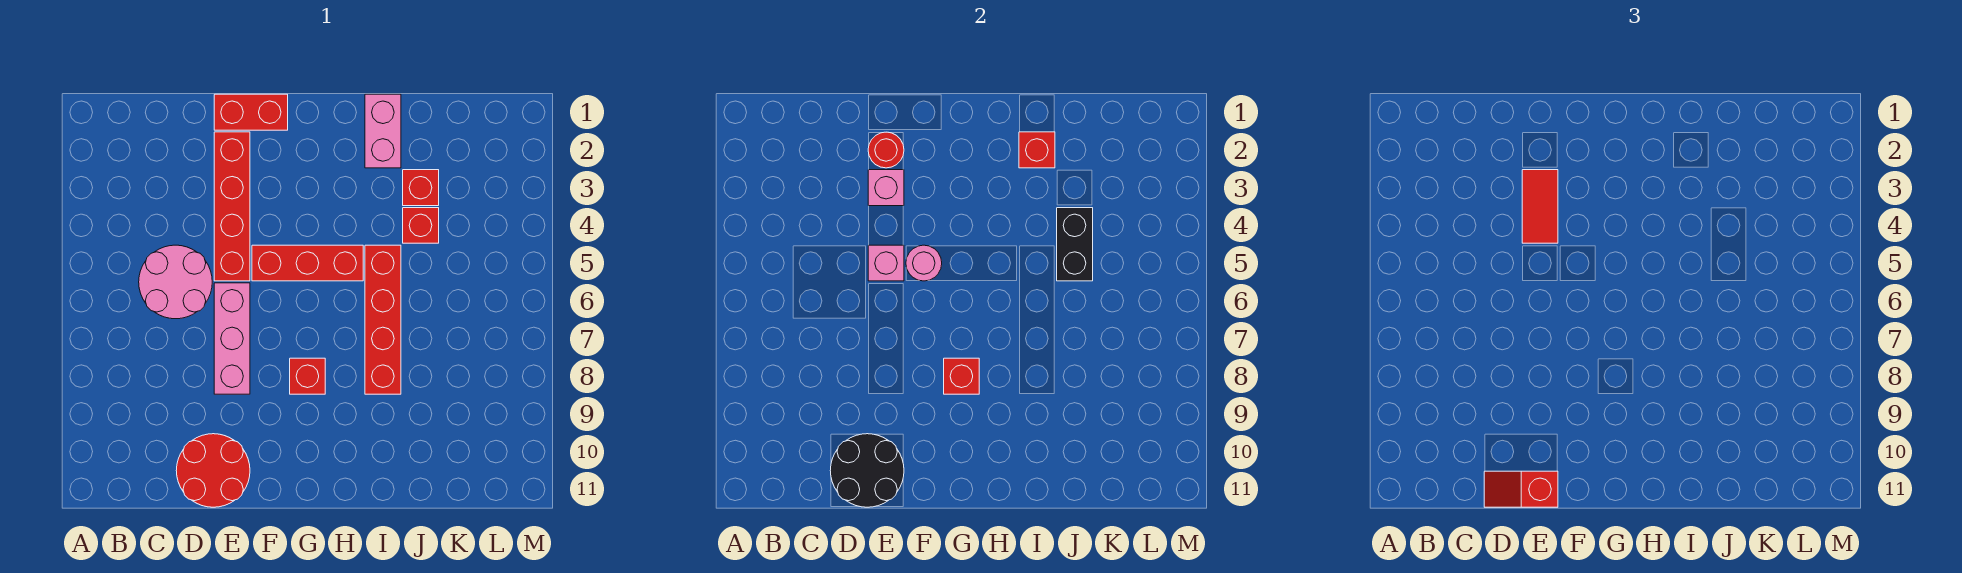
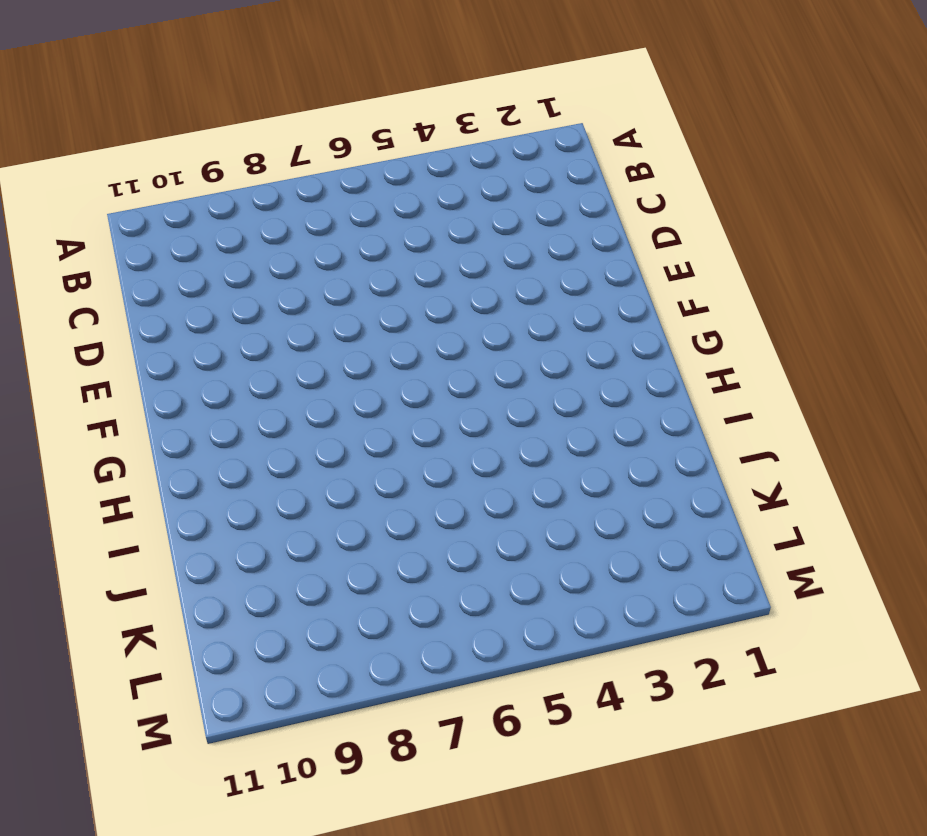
none -> pink round brick C5:D6 level 1
none -> red round brick D10:E11 level 1
none -> red brick E1:F1 level 1

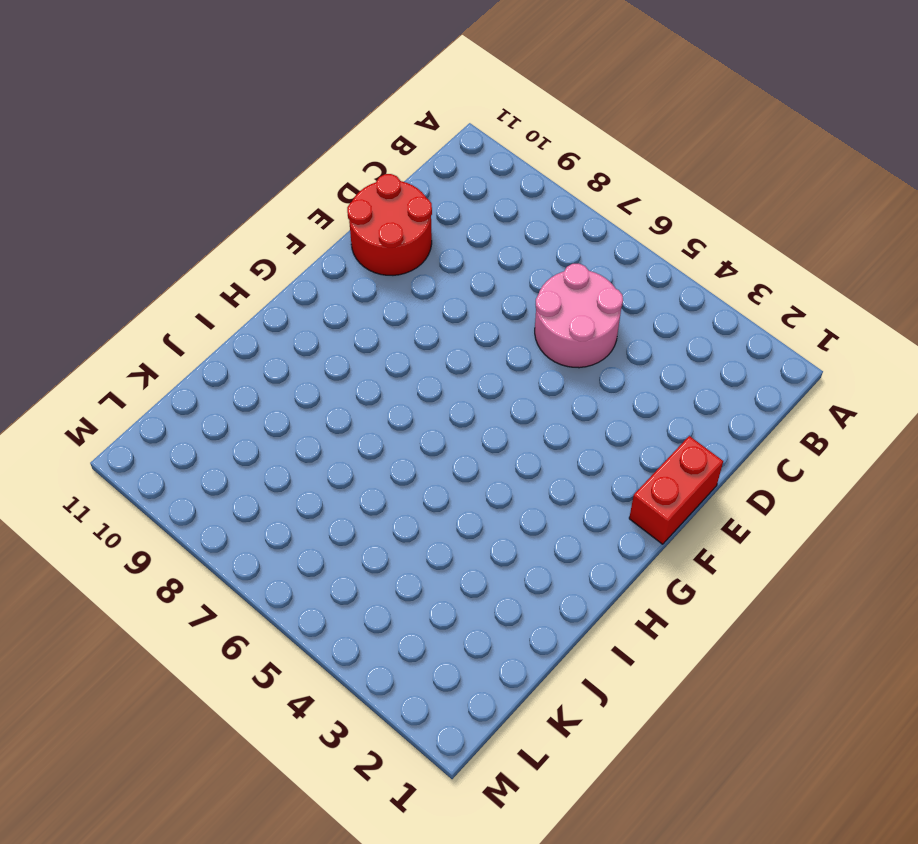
none -> red brick E2:E5 level 1
none -> pink brick E6:E8 level 1
none -> red brick F5:H5 level 1

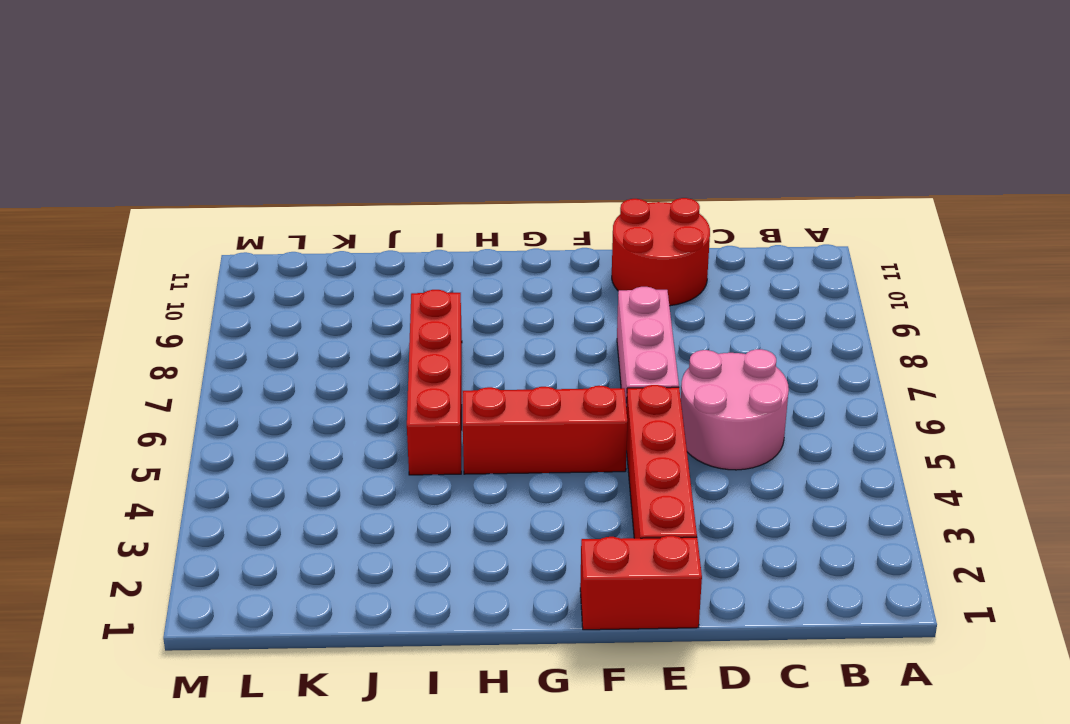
none -> red brick G8 level 1
none -> pink brick I1:I2 level 1
none -> red brick J3 level 1

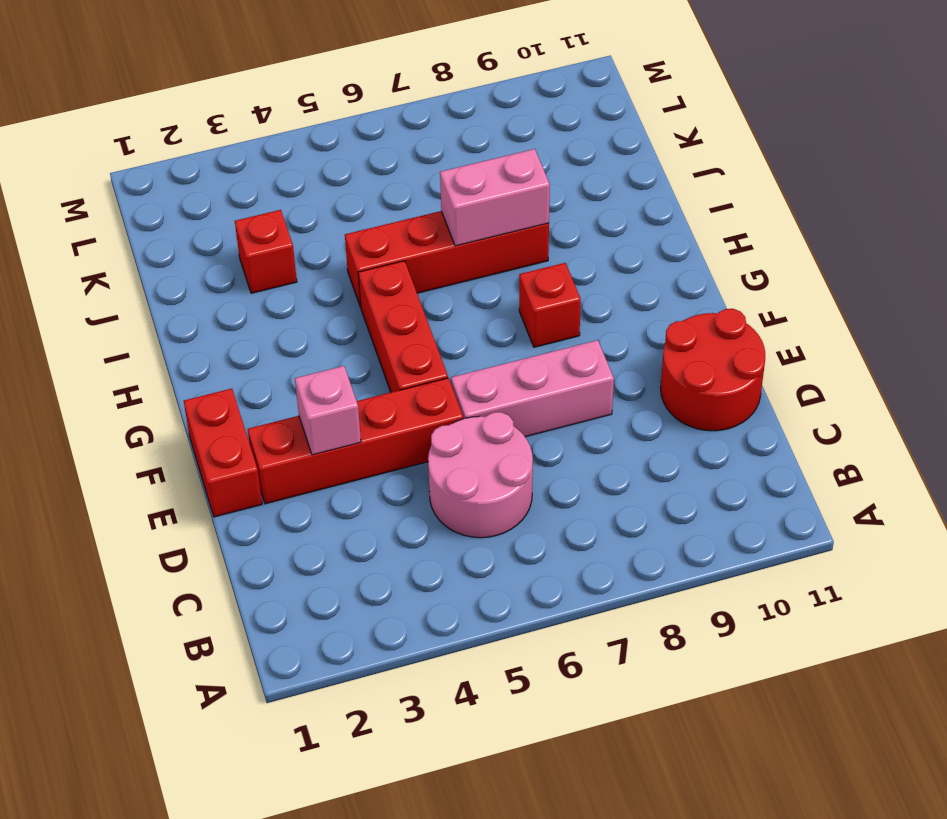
pink brick I7:I8 level 2 -> pink brick I1:I2 level 1
none -> red brick J4 level 1
none -> black round brick D10:E11 level 2
none -> red round brick E2 level 2

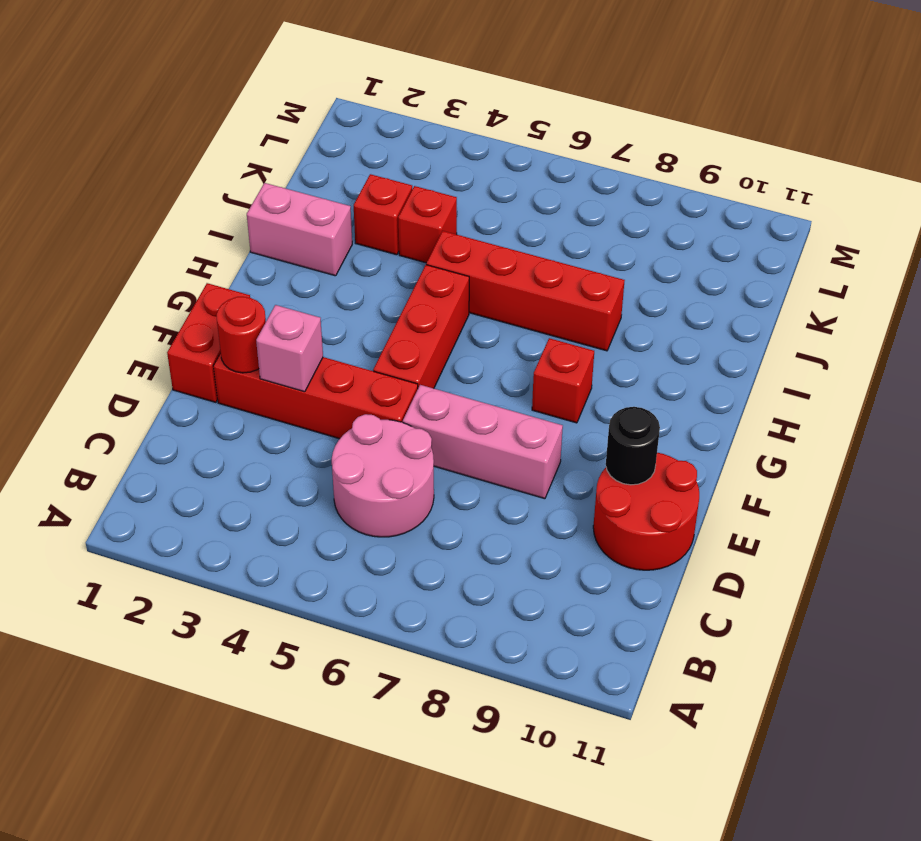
black round brick E10 level 2 -> black round brick D10:E11 level 2
none -> pink brick E5 level 2
none -> pink round brick F5 level 2
none -> red brick G8 level 2

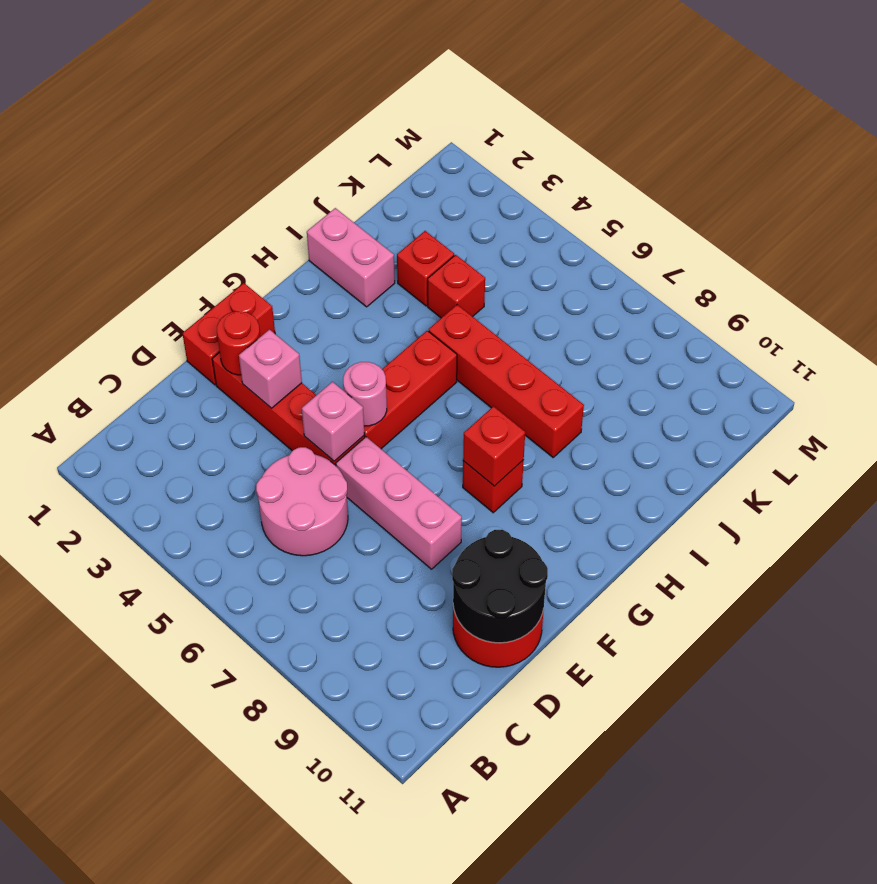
none -> red brick I2 level 2
none -> black brick J4:J5 level 2
none -> red slope D11:E11 level 3 top E

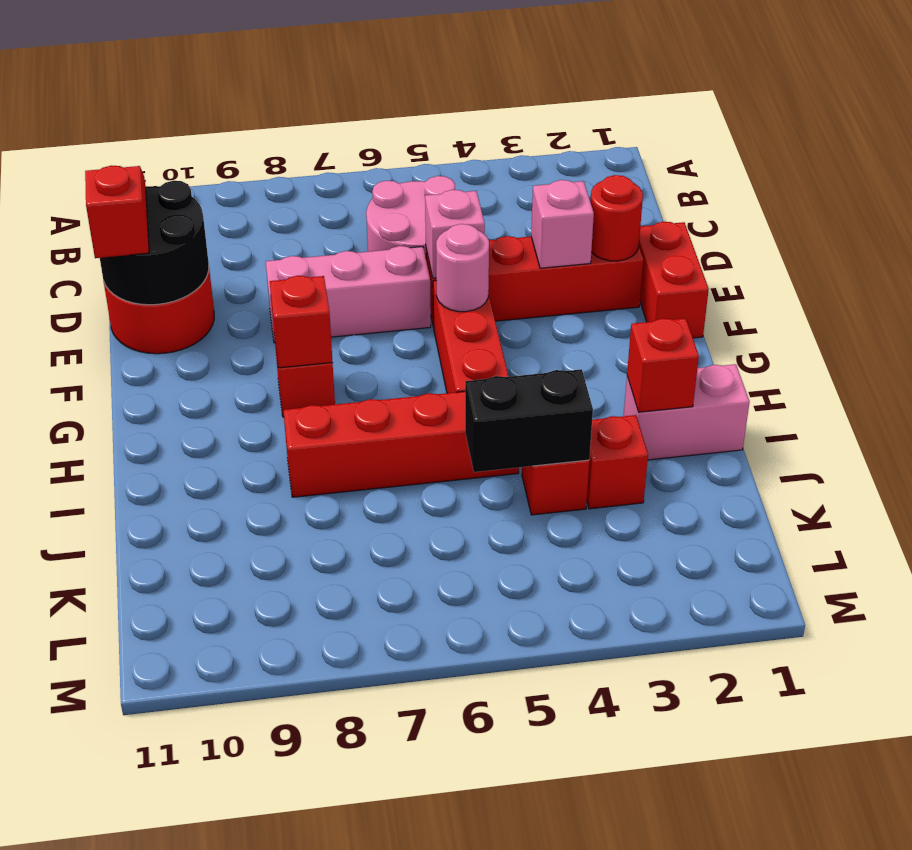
none -> red tile E3:E4 level 3

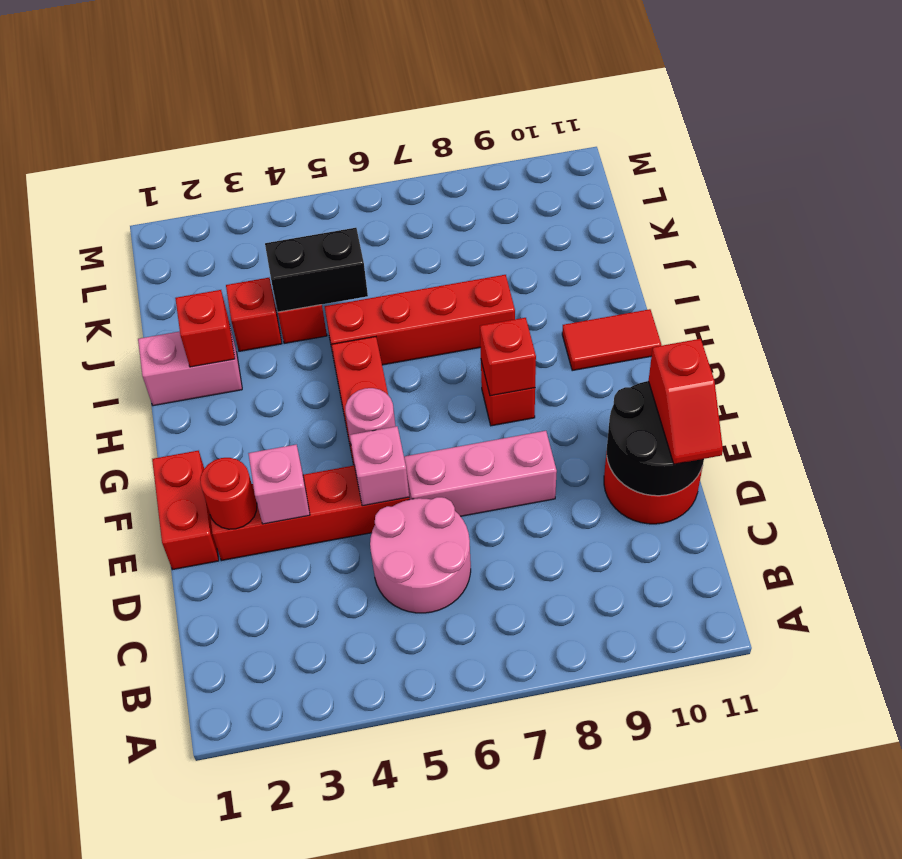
red tile H10:H11 level 1 -> red tile E3:E4 level 3

